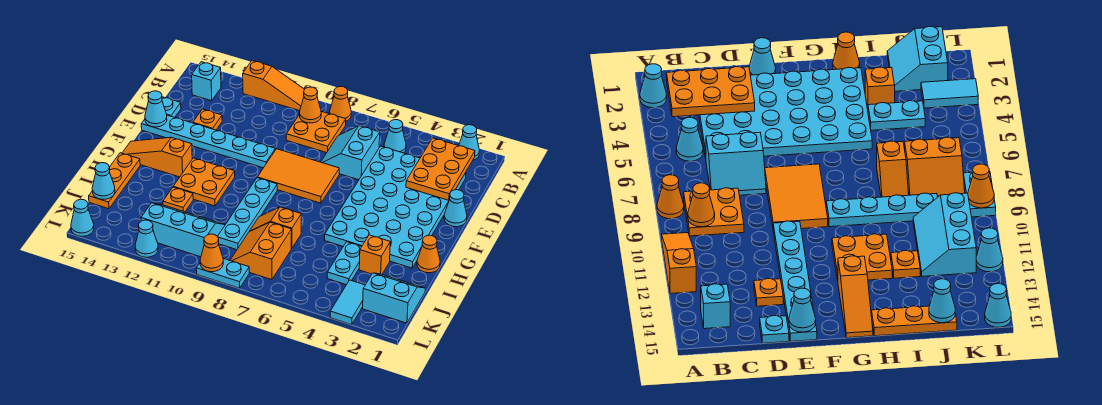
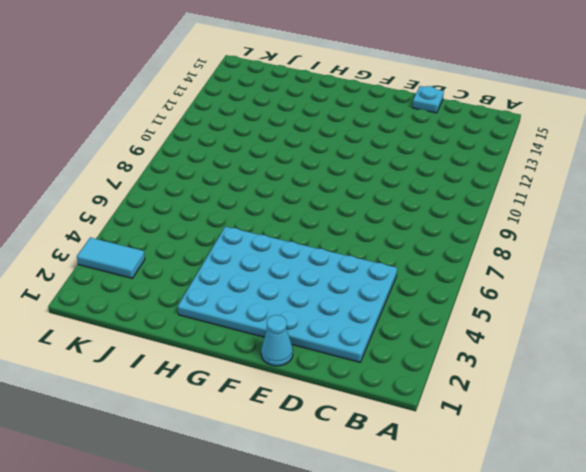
none -> cyan cone A2 level 1
none -> orange cone A8 level 1
none -> orange slope A10:A12 level 1 top 12
none -> cyan cone B5 level 1

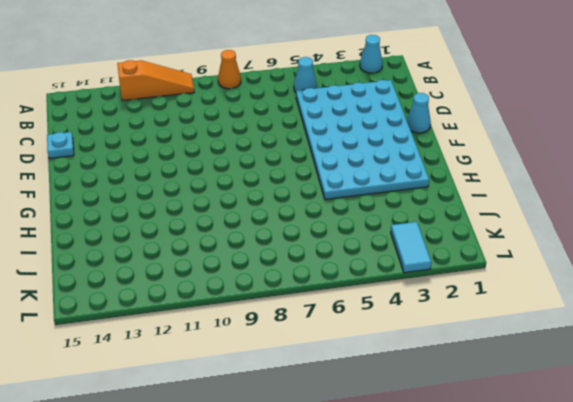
none -> orange plate B8:C9 level 1
none -> cyan brick B14 level 1
none -> cyan slope C6:D7 level 1 top 6
none -> orange plate D13 level 1

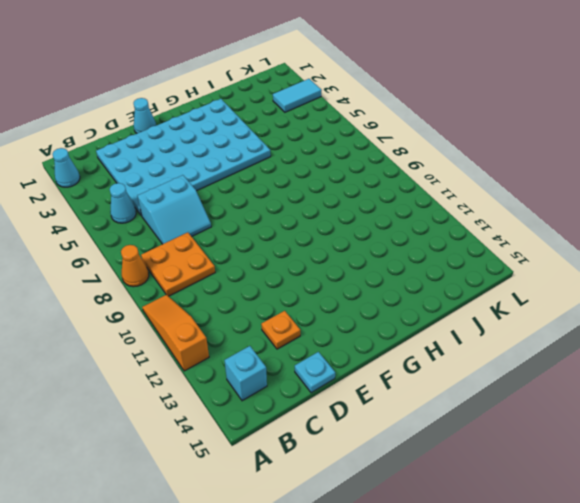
none -> orange tile E7:F9 level 1
none -> cyan plate E10:E15 level 1
none -> cyan plate G9:J9 level 1
none -> orange plate G11:H12 level 1

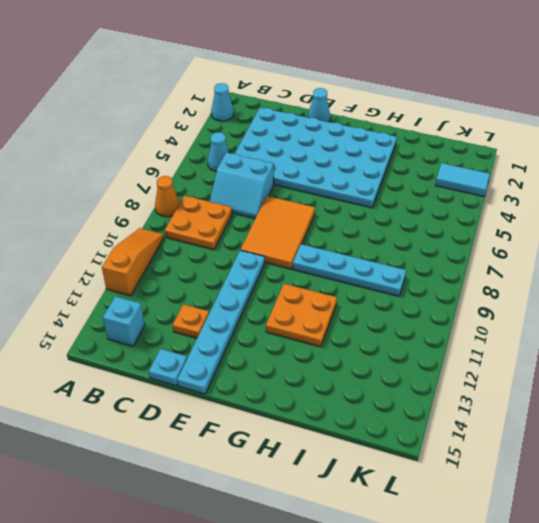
none -> orange slope G13:G15 level 1 top 13
none -> orange cone H1 level 1
none -> orange plate H15:J15 level 1
none -> orange brick I3 level 1

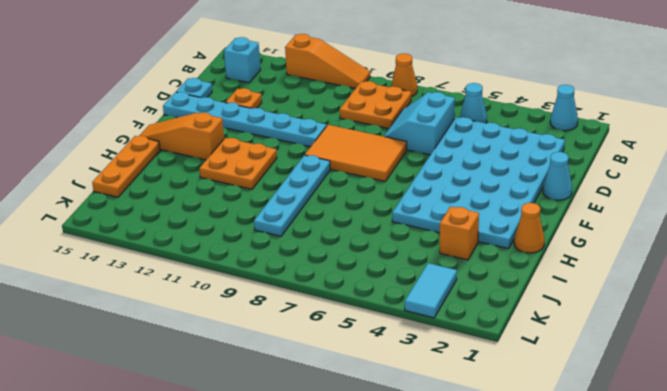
none -> cyan plate I4:J4 level 1
none -> orange slope I7:I8 level 1 top 7
none -> orange plate I12 level 1
none -> cyan slope J1:K2 level 1 top K

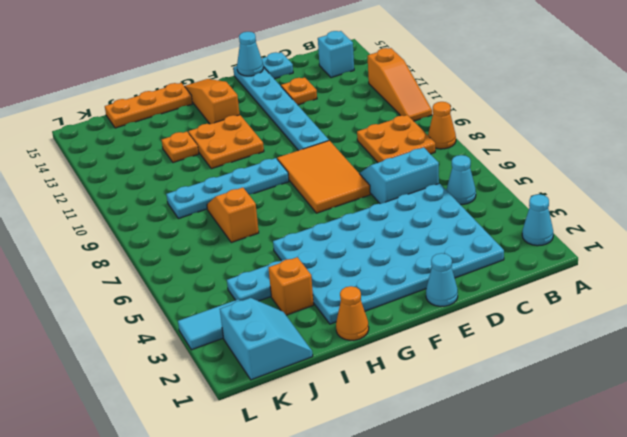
none -> orange slope J7:K8 level 1 top 7
none -> cyan slope J10:K12 level 1 top K
none -> cyan plate L8:L9 level 1
none -> cyan cone L12 level 1

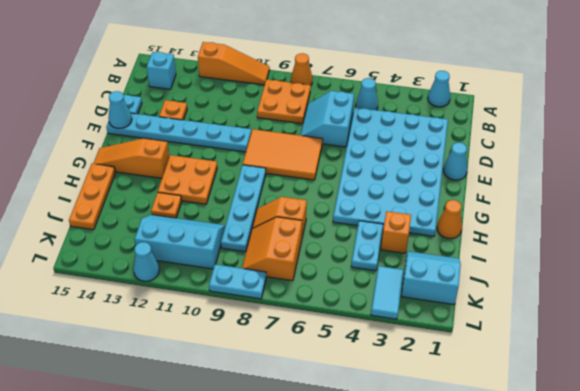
none -> cyan cone L15 level 1
none -> orange plate B2:D3 level 2
none -> orange cone B9 level 2
none -> cyan cone J15 level 2

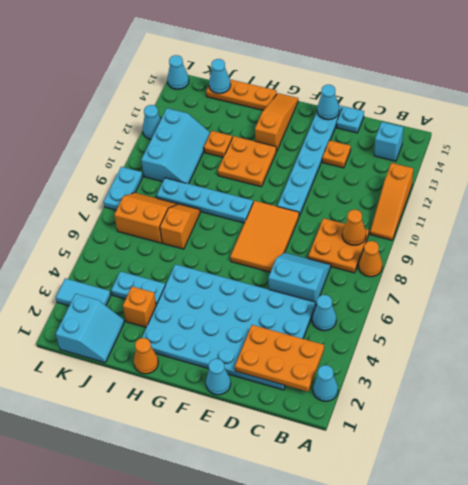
none -> orange cone L9 level 2

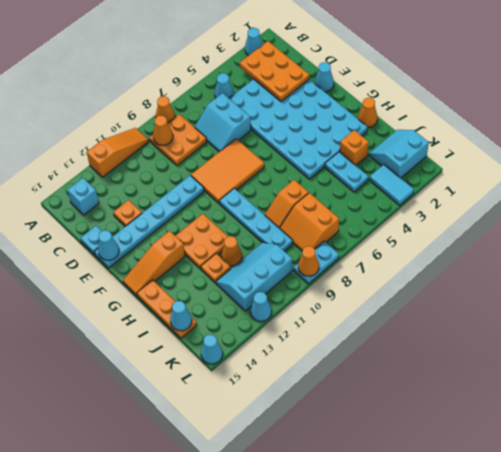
orange cone I11 level 1 -> none

